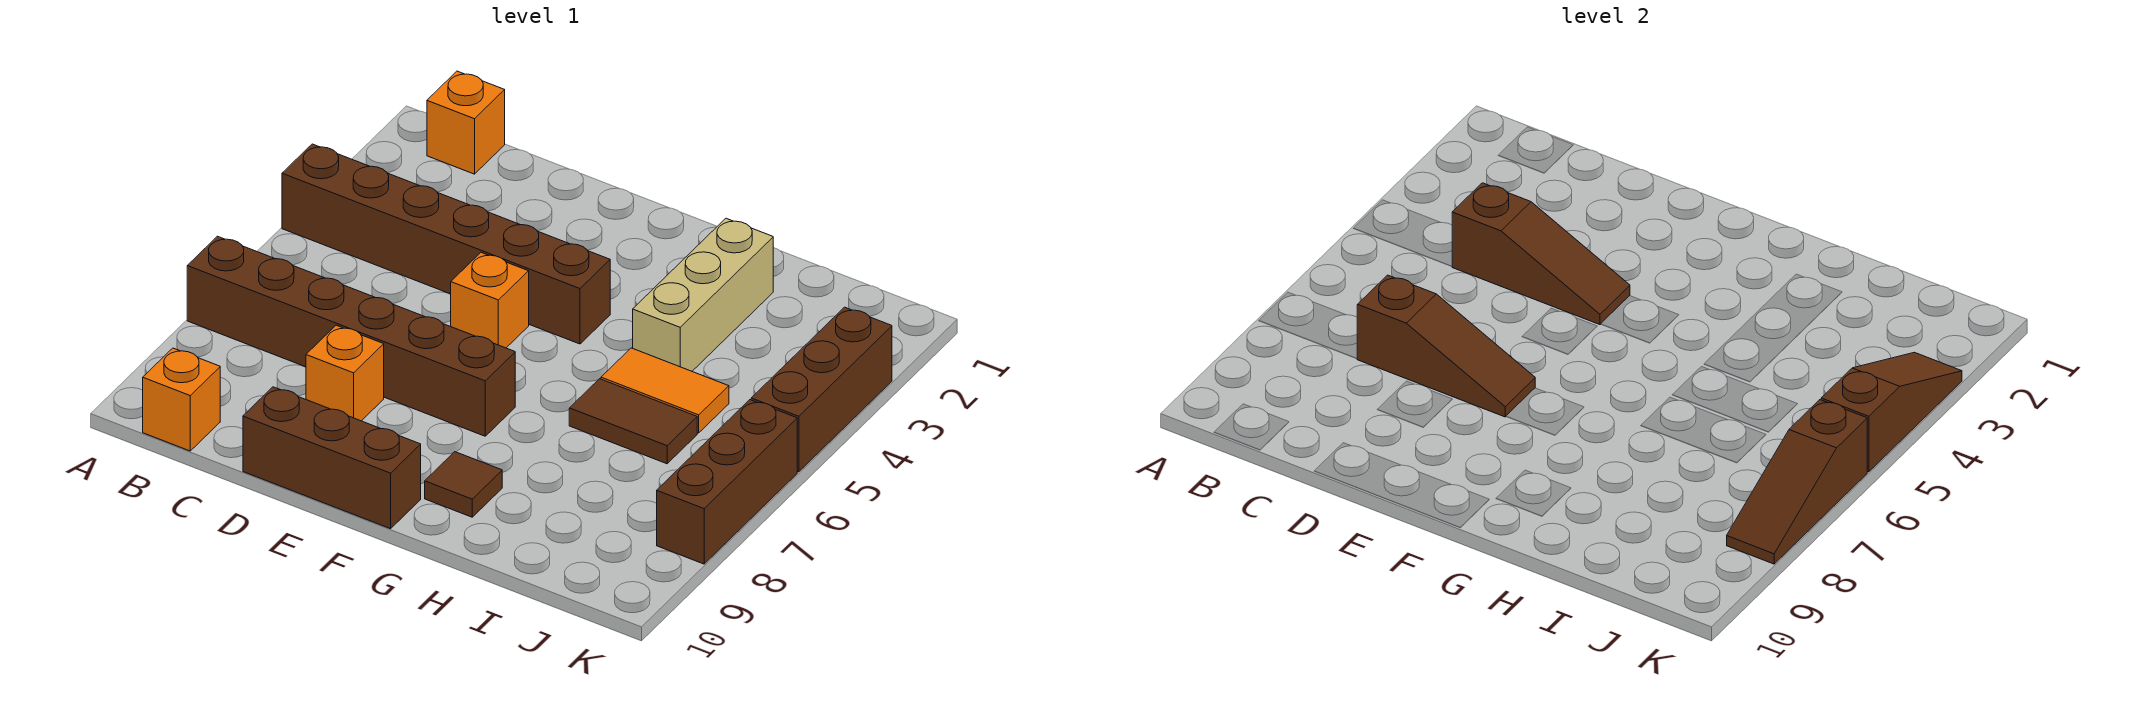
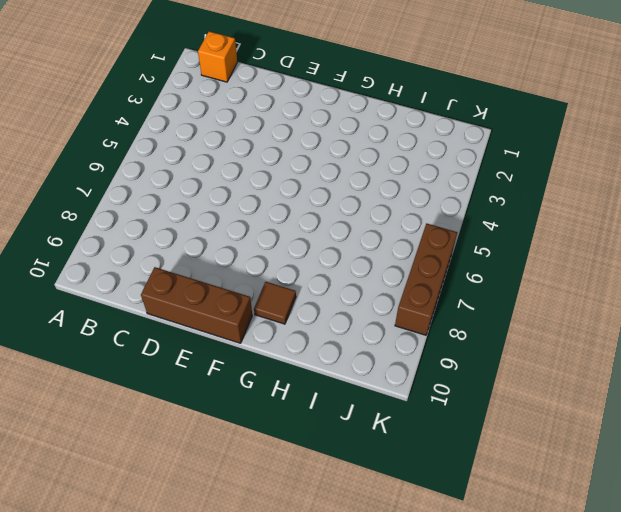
none -> brown brick A4:F4 level 1
none -> brown brick A7:F7 level 1
none -> orange brick B10 level 1

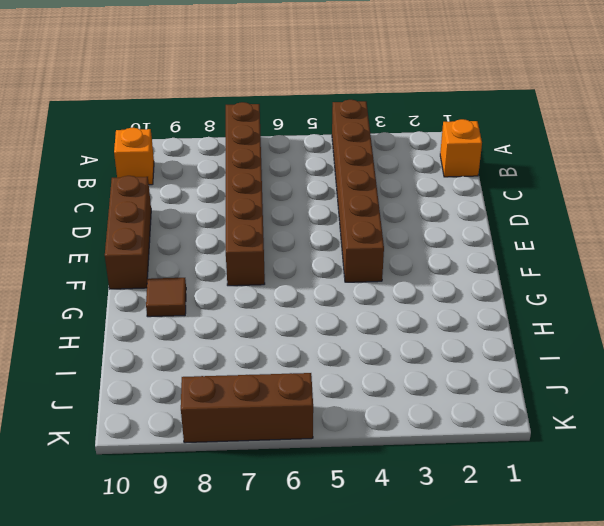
none -> orange brick D8 level 1
none -> orange brick E5 level 1
none -> tan brick H2:H4 level 1

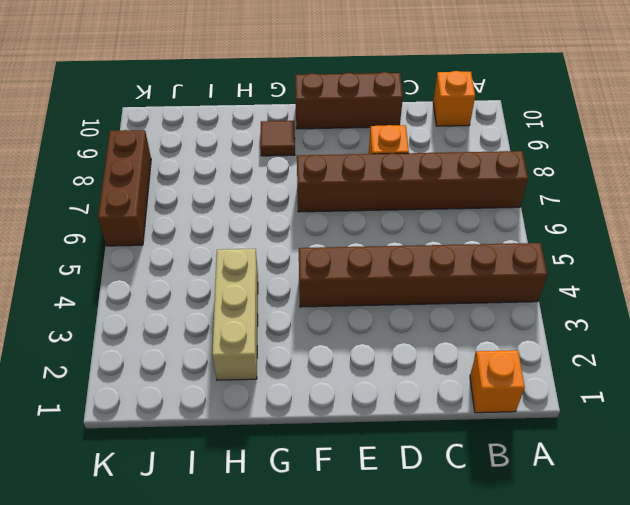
none -> orange brick E5 level 1
none -> orange tile H5:I5 level 1
none -> brown tile H6:I6 level 1

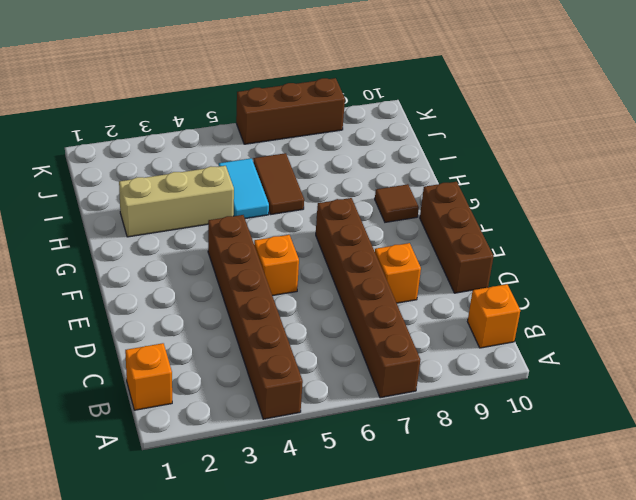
cyan tile H5:I5 level 1 -> orange tile H5:I5 level 1
none -> brown brick K3:K5 level 1
none -> brown slope C4:E4 level 2 top C
none -> brown slope C7:E7 level 2 top C

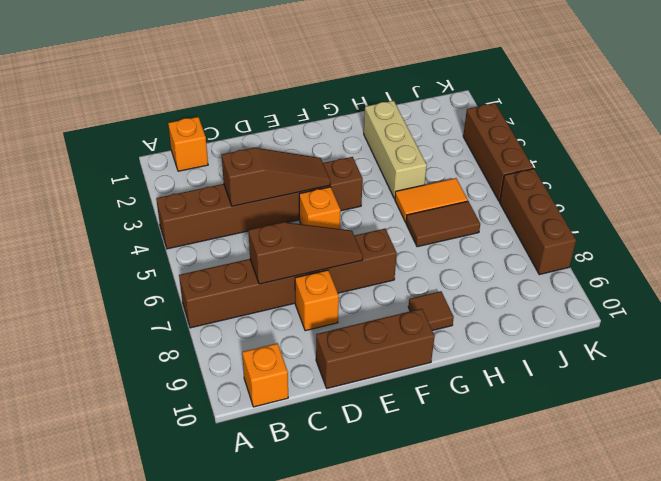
none -> brown slope K3:K5 level 2 top 5
none -> brown slope K6:K8 level 2 top 6

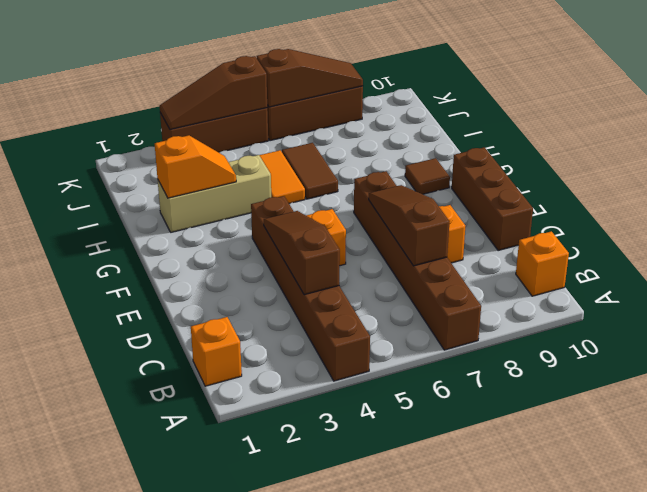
orange slope H2:H3 level 2 top 2 -> none

